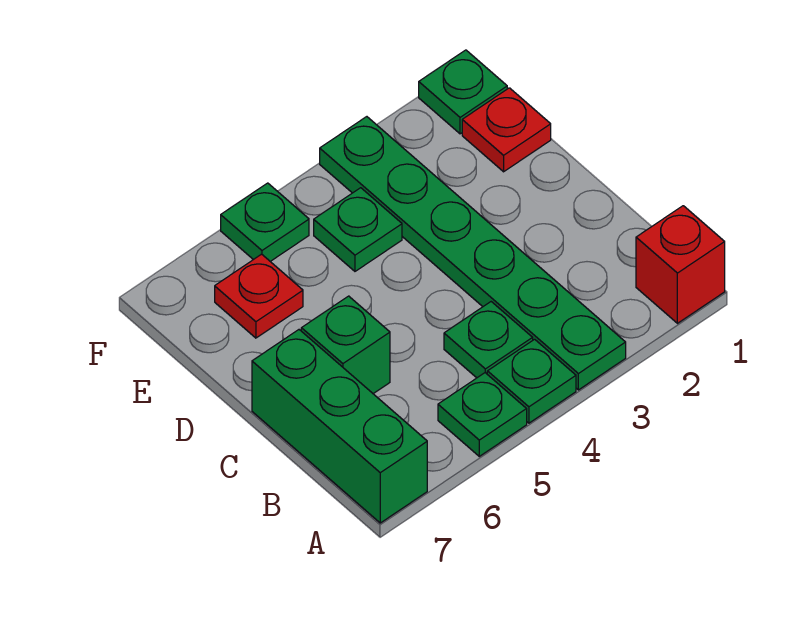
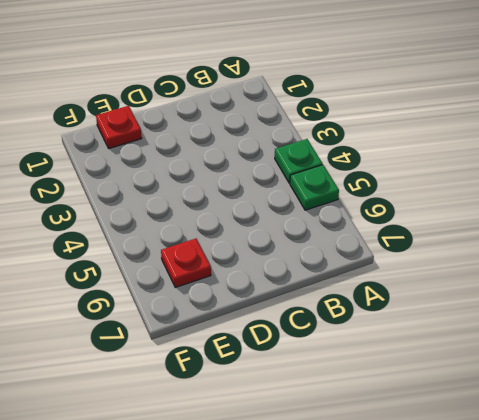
none -> red brick A1 level 1
none -> green plate A3:F3 level 1
none -> green brick A7:C7 level 1

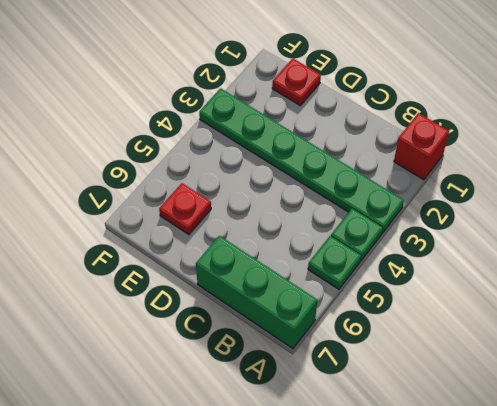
none -> green plate B4 level 1
none -> green brick C6 level 1
none -> green plate E4 level 1

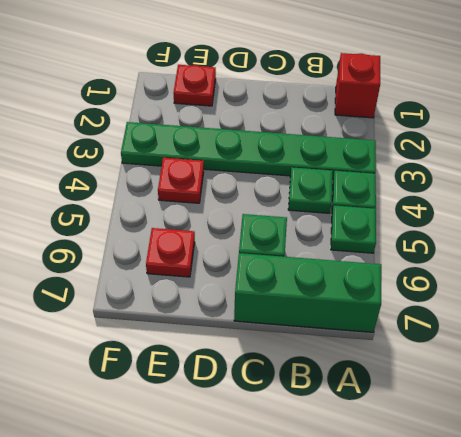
red plate E4 level 1 -> green plate E4 level 1
none -> green plate F1 level 1
none -> green plate F5 level 1

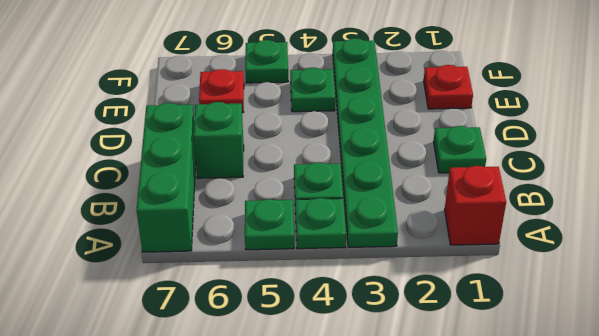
green plate C1 level 1 -> green plate F1 level 1

